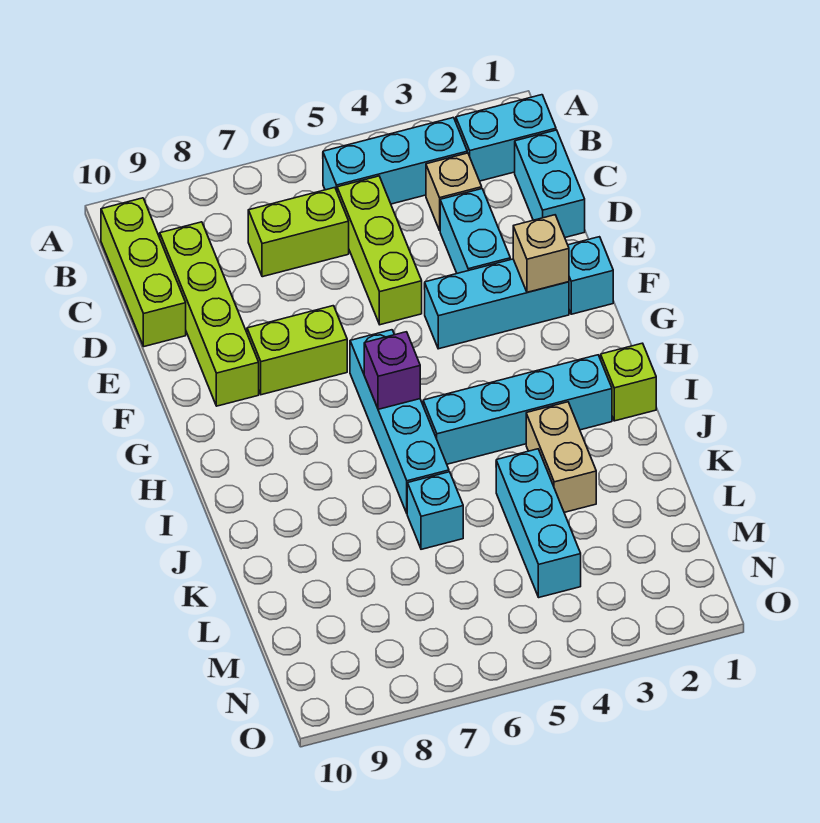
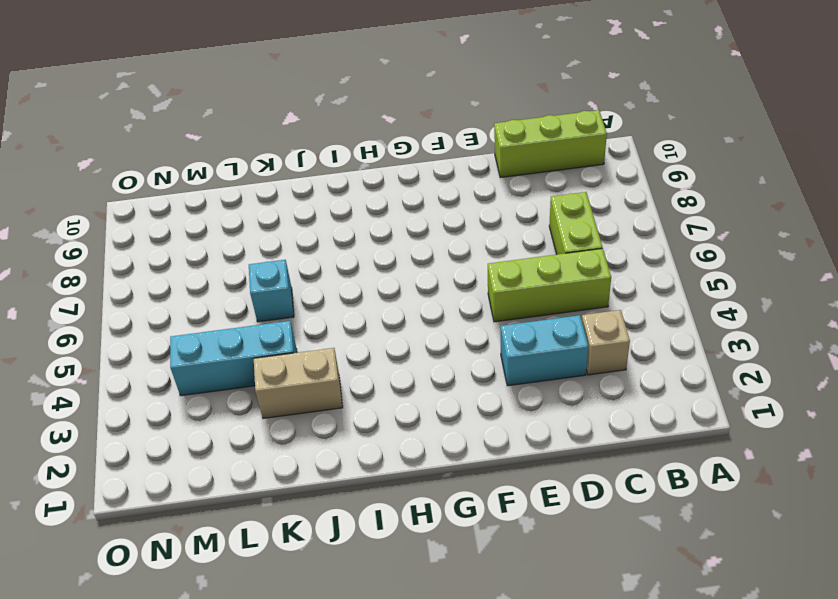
none -> cyan brick B1:B2 level 1
none -> cyan brick B3:B5 level 1
none -> cyan brick C1:D1 level 1

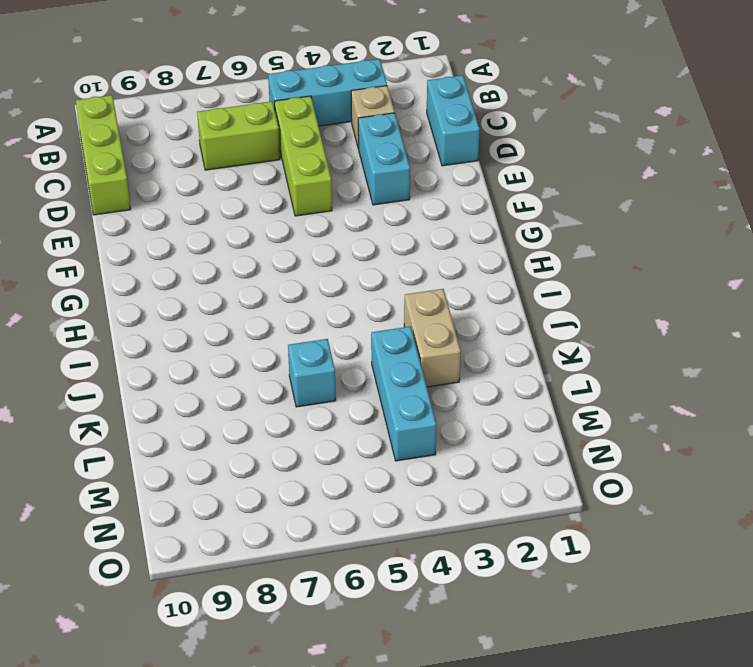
none -> cyan brick B1:B2 level 1
none -> lime brick C9:F9 level 1
none -> cyan brick F1 level 1

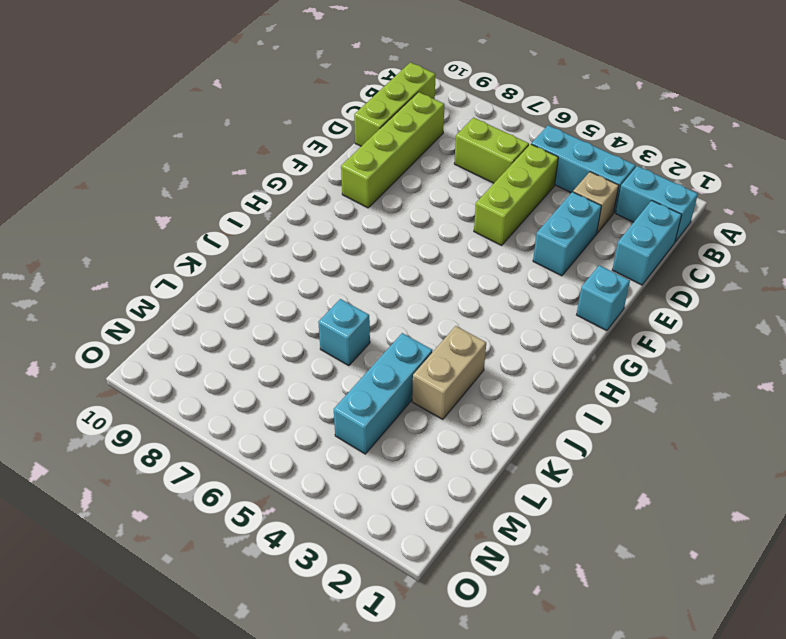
none -> cyan brick F2:F4 level 1
none -> lime brick F7:F8 level 1
none -> cyan brick G6:J6 level 1

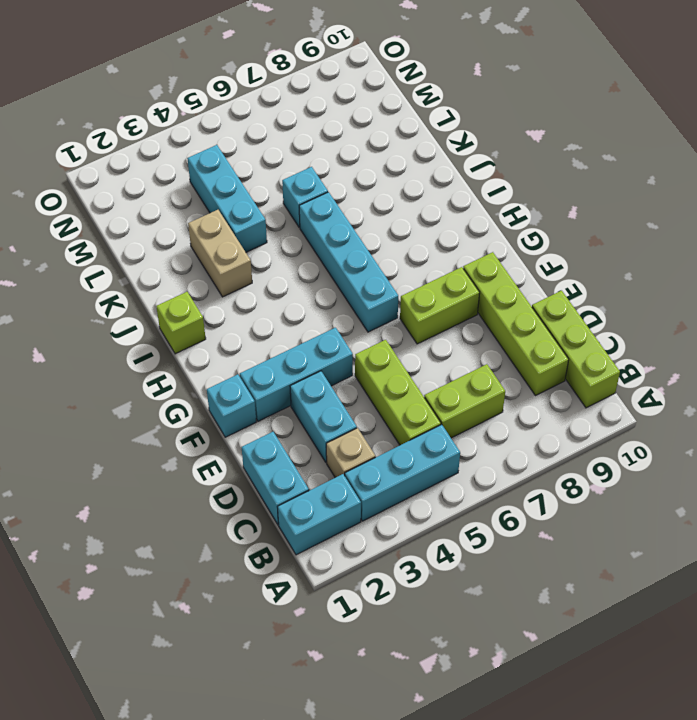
none -> cyan brick I2:I5 level 1
none -> tan brick F2 level 2
none -> purple brick H6 level 2

